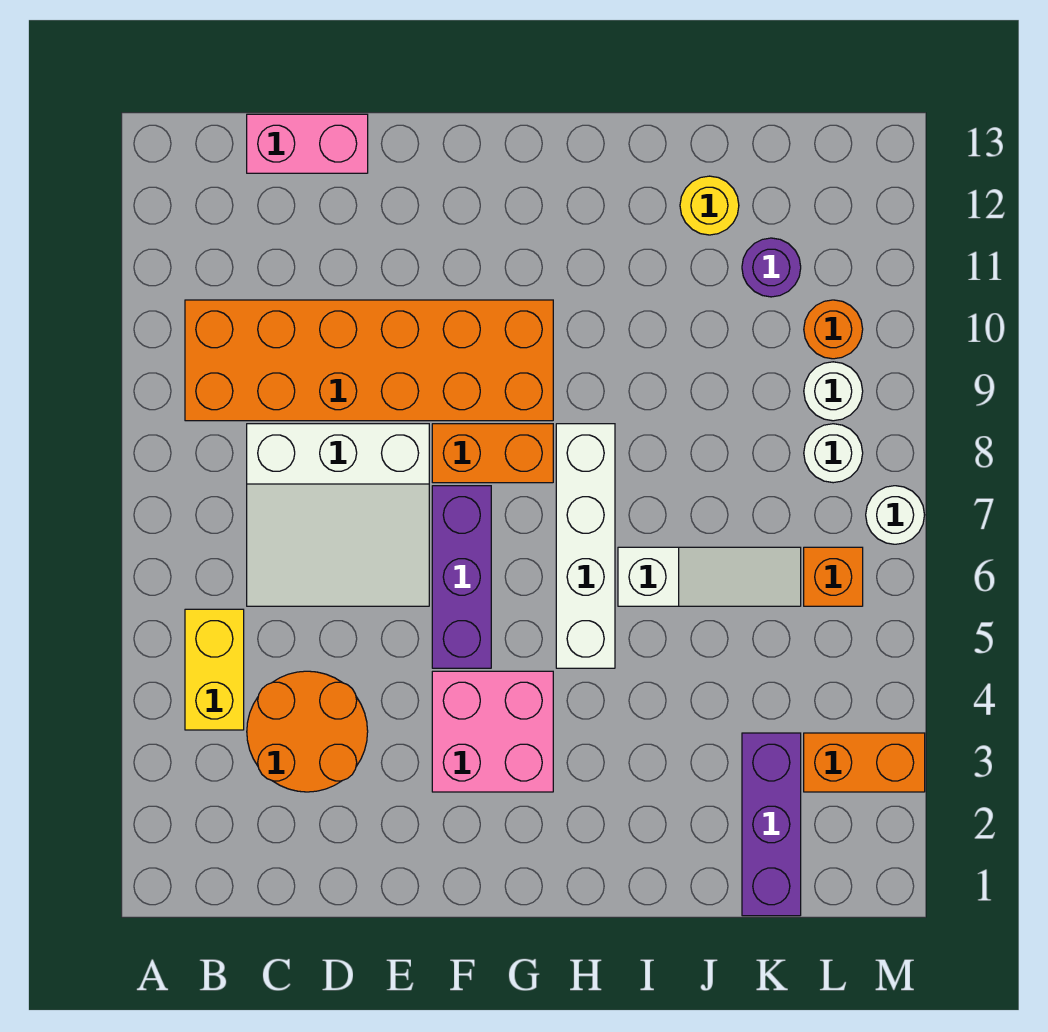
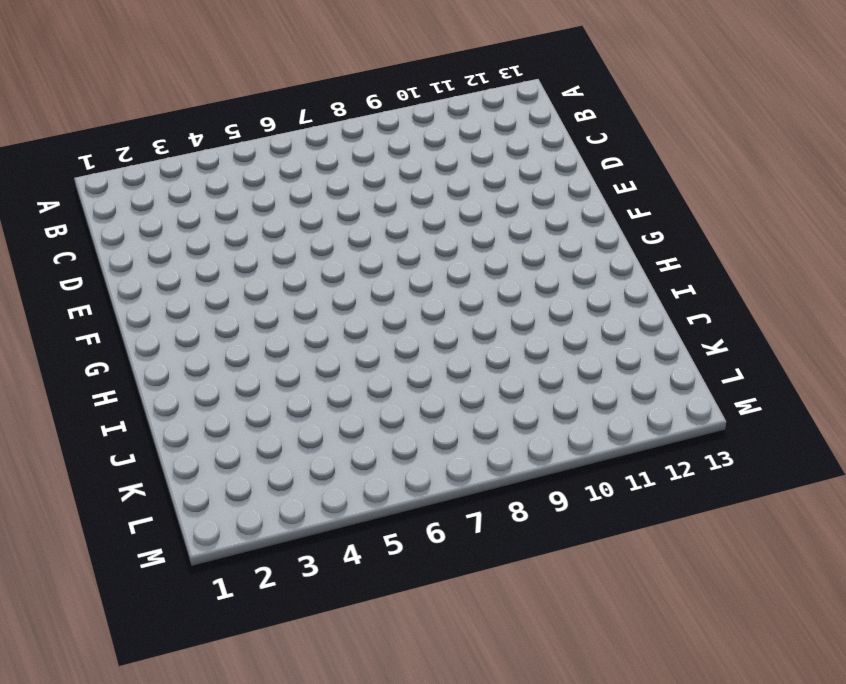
none -> yellow brick B4:B5 level 1
none -> orange brick B9:G10 level 1
none -> orange round brick C3:D4 level 1

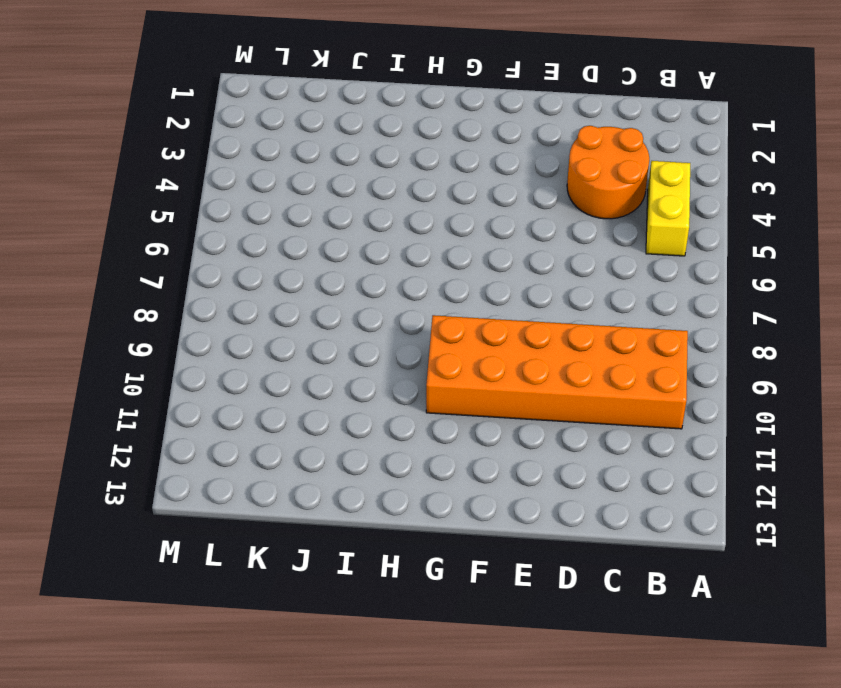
none -> white slope C6:E8 level 1 top 8
none -> pink brick C13:D13 level 1
none -> pink brick F3:G4 level 1

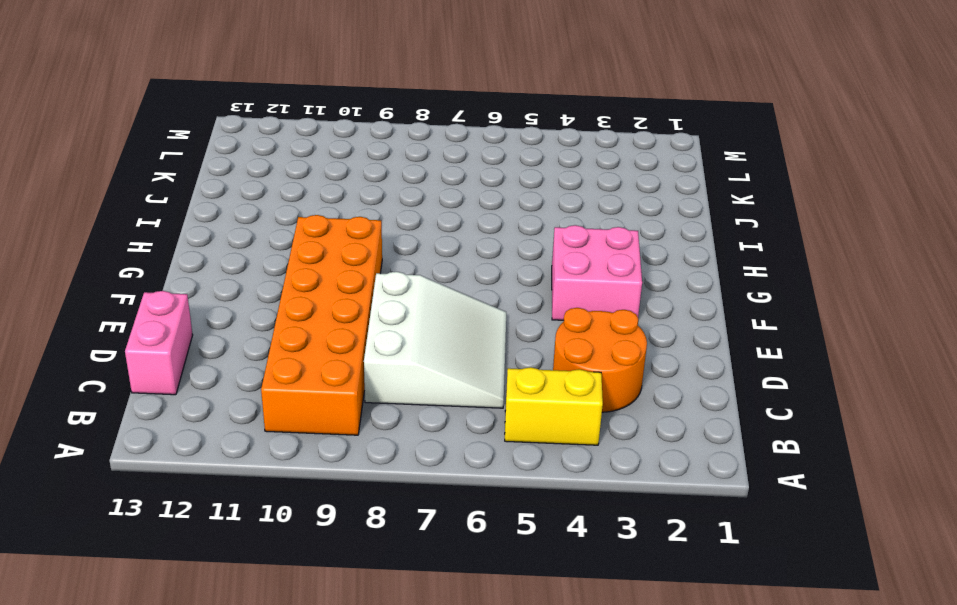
none -> purple brick F5:F7 level 1
none -> orange brick F8:G8 level 1
none -> white brick H5:H8 level 1

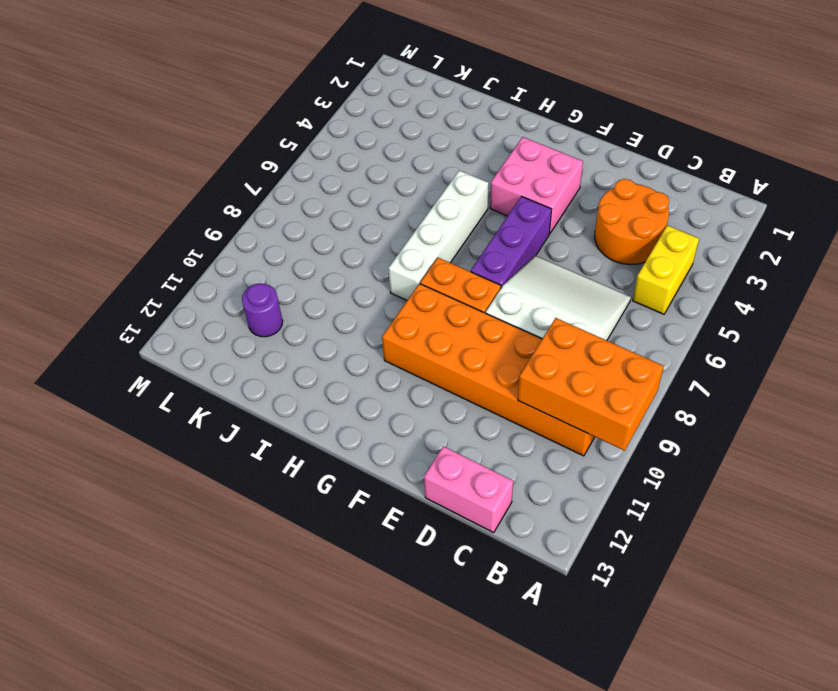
orange brick A9:C10 level 2 -> none
none -> white slope I6:K6 level 1 top I
none -> yellow round brick J12 level 1
none -> purple brick K1:K3 level 1

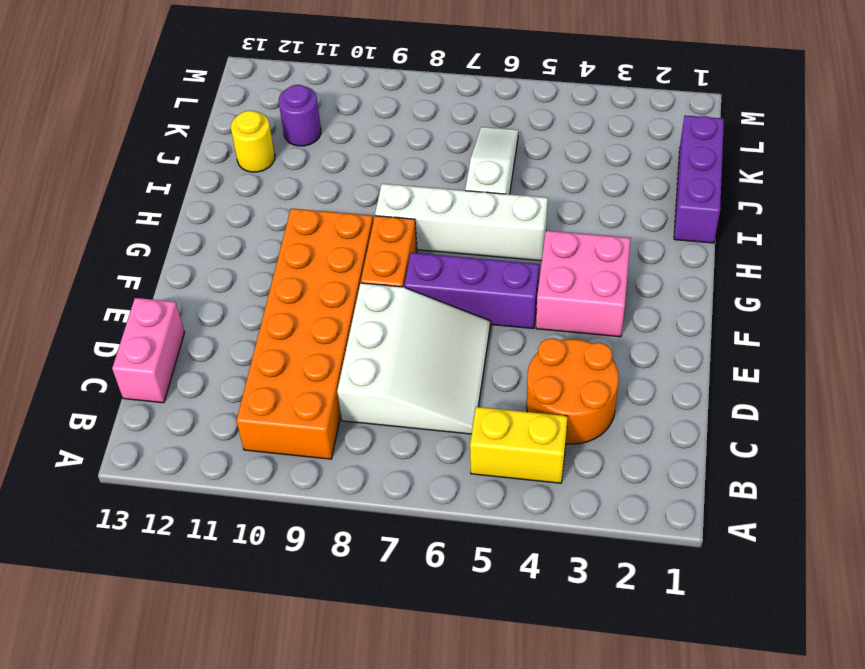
purple brick I1:K1 level 1 -> purple brick K1:K3 level 1
none -> orange brick L3:M3 level 1
none -> orange brick L6 level 1
none -> white round brick L8 level 1

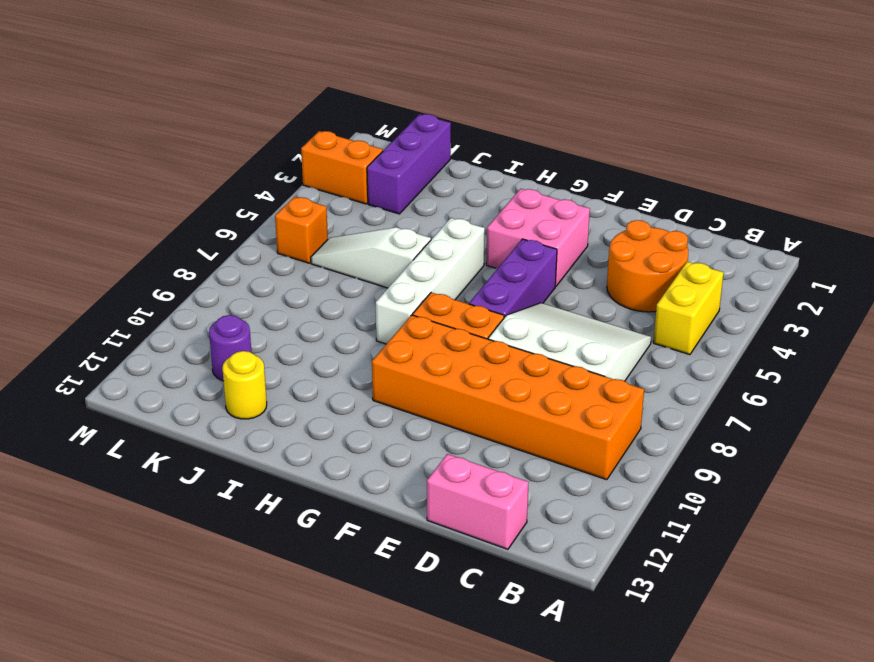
none -> white round brick L8 level 1
none -> white round brick L9 level 1
none -> orange round brick L10 level 1

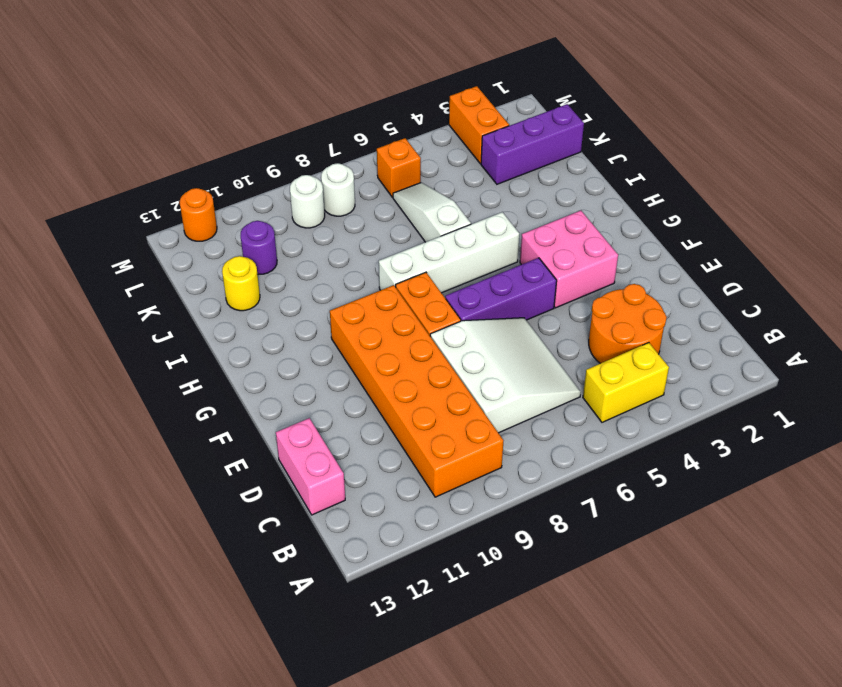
orange round brick M12 level 1 -> orange round brick L10 level 1
none -> white round brick M7 level 1

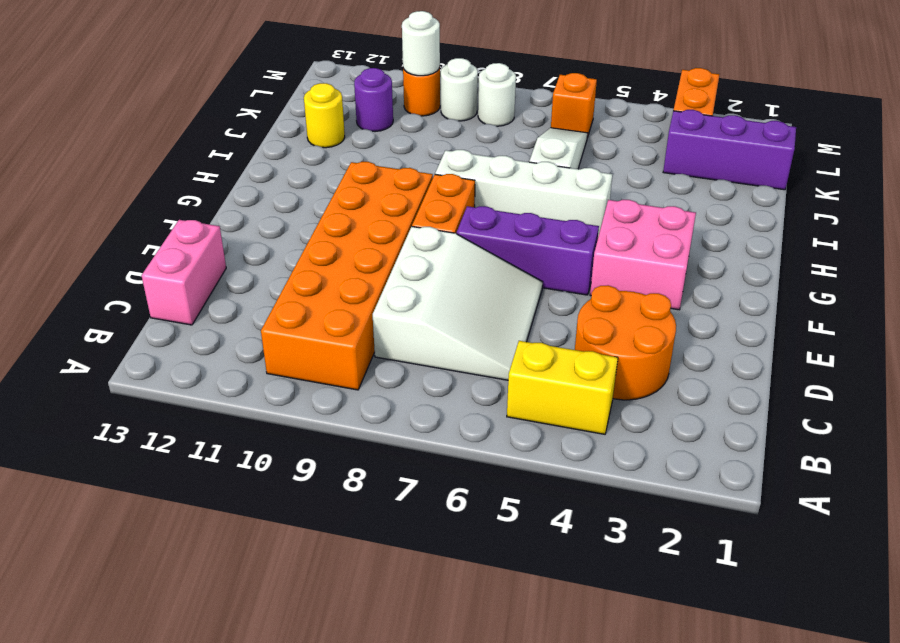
white round brick L10 level 2 -> white round brick M7 level 1

